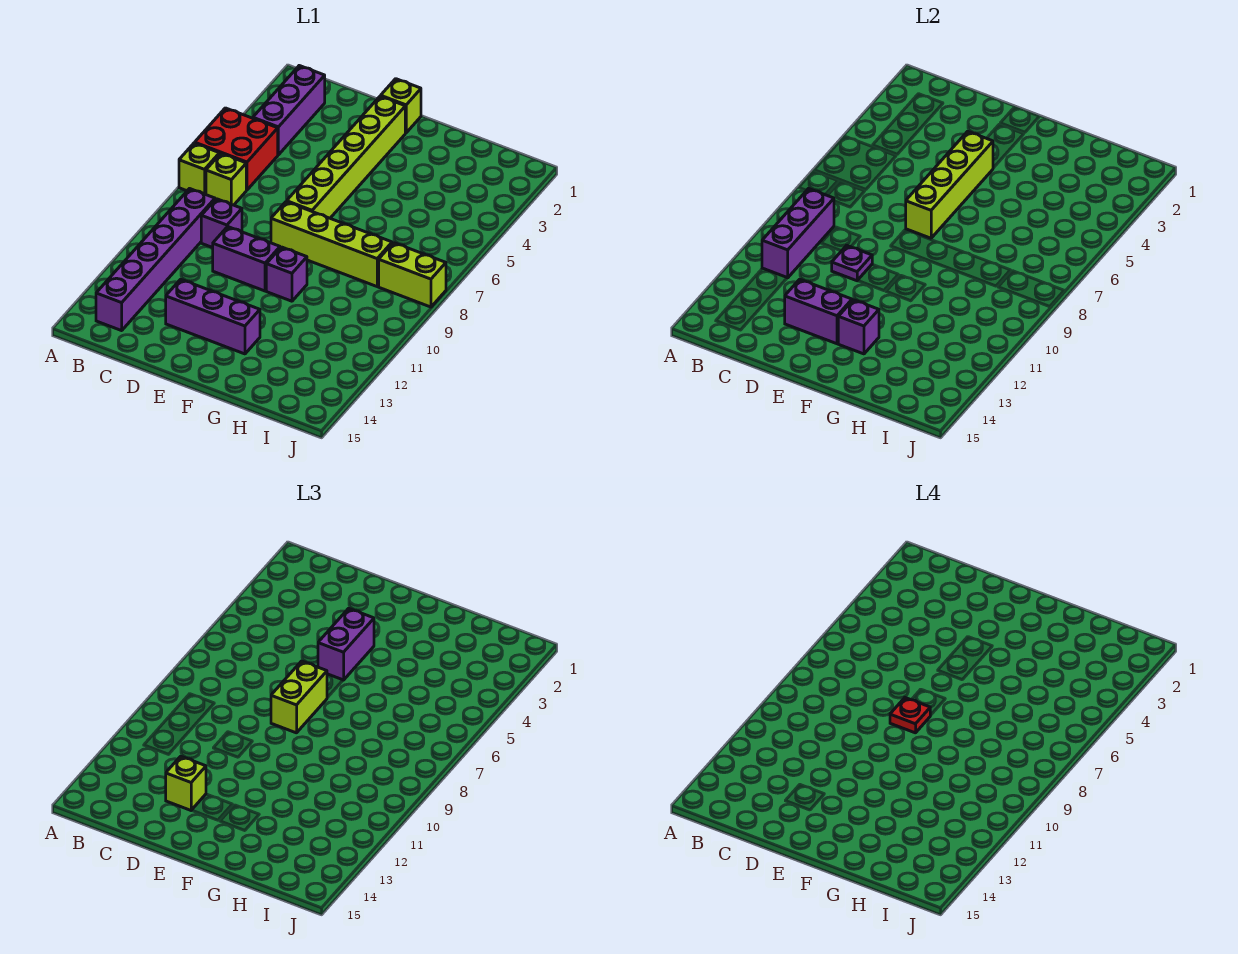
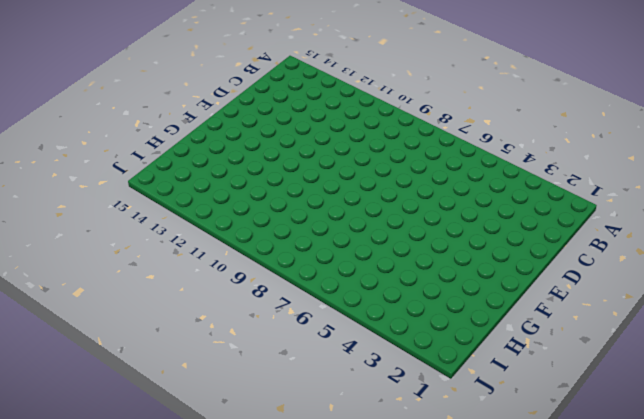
none -> red brick A5:B6 level 1
none -> lime brick A7 level 1
none -> purple brick B2:B4 level 1

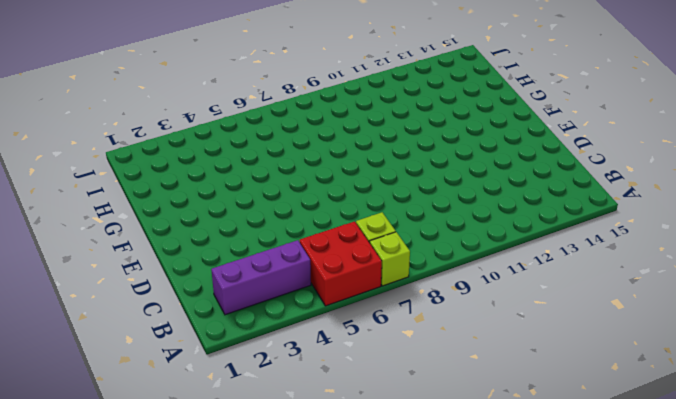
none -> purple brick B9:B14 level 1
none -> purple brick C9 level 1
none -> purple brick D10:E10 level 1

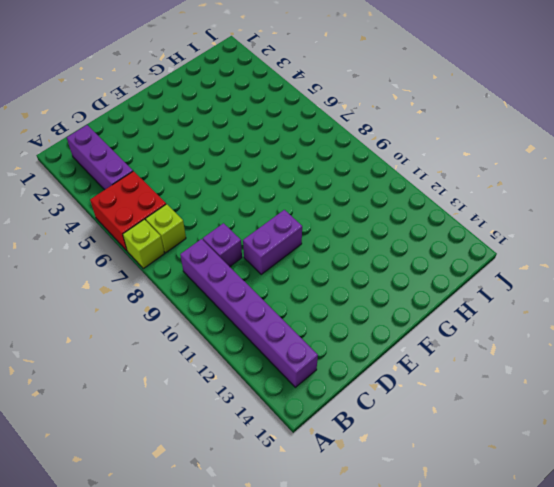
none -> purple brick D13:F13 level 1
none -> lime brick E1 level 1
none -> lime brick E2:E7 level 1

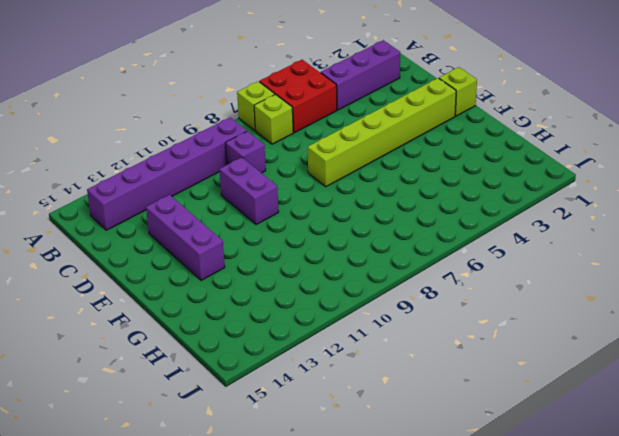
none -> lime brick E8:H8 level 1
none -> purple brick F10 level 1
none -> lime brick I8:J8 level 1

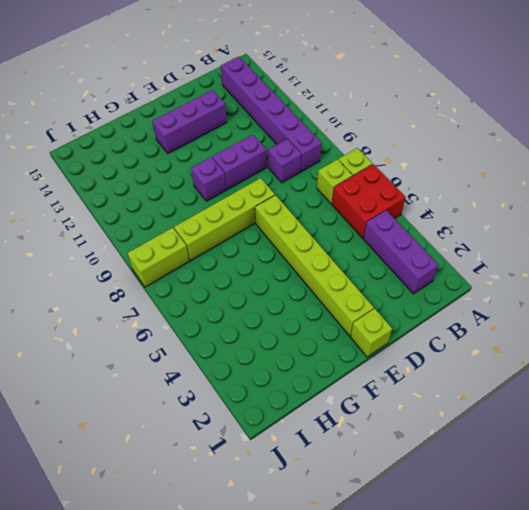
none -> purple brick B9:B11 level 2
none -> purple plate D10 level 2
none -> purple brick D13:E13 level 2

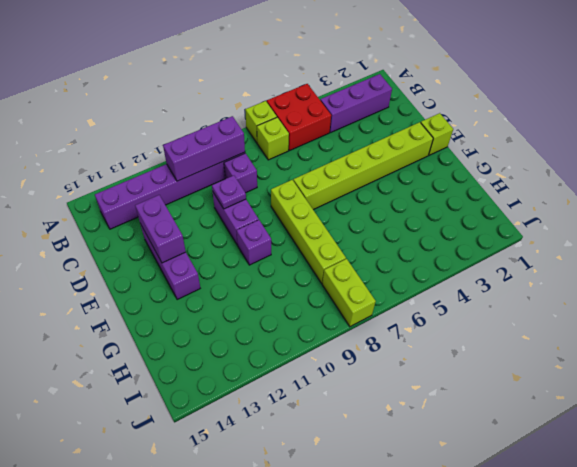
none -> lime brick E4:E7 level 2
none -> purple brick F13 level 2
none -> lime brick D13 level 3

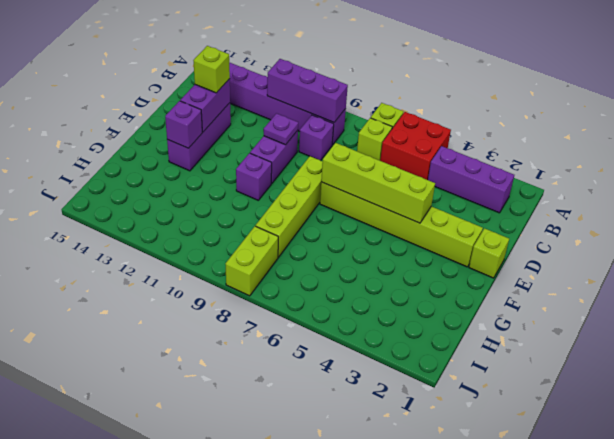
none -> purple brick E4:E5 level 3
none -> lime brick E7:E8 level 3
none -> red plate E8 level 4

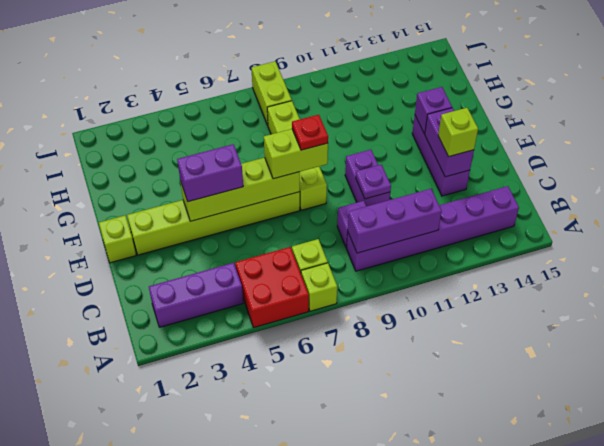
none -> purple brick F10 level 1

